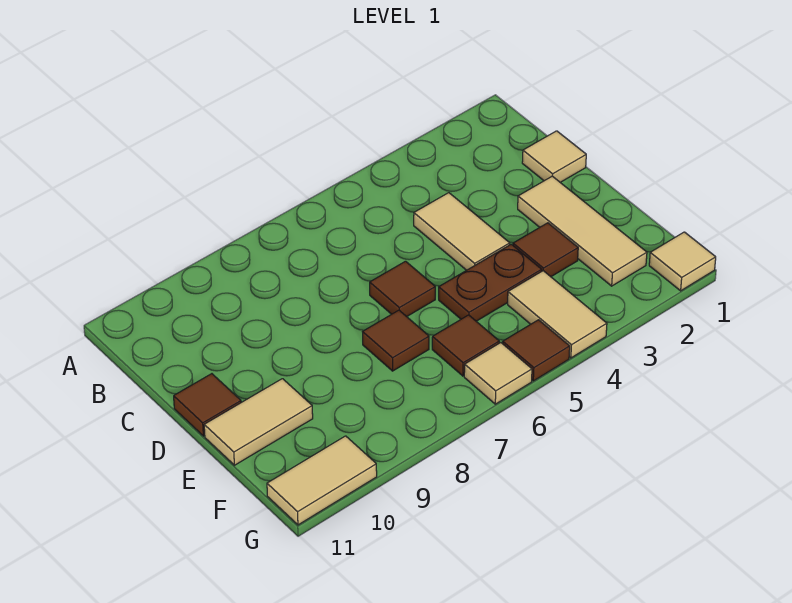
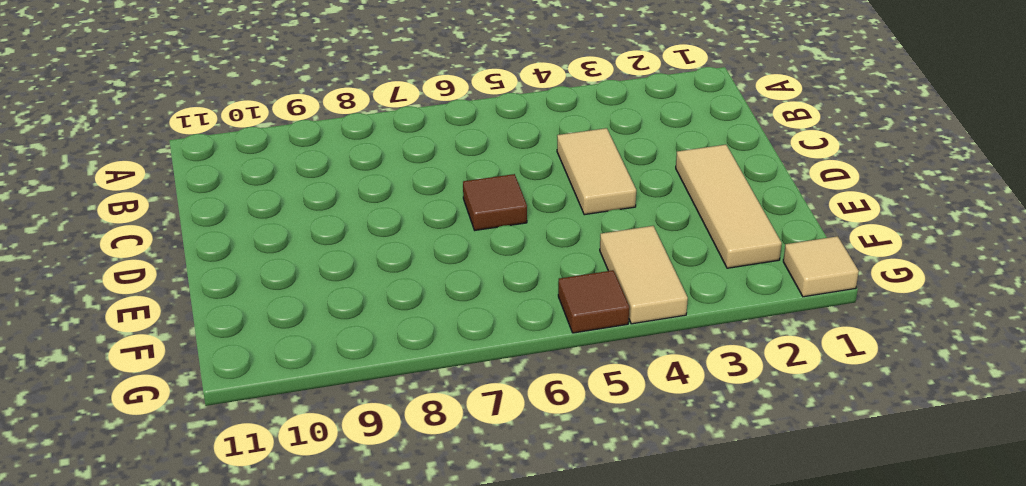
none -> tan tile C1 level 1
none -> brown tile D11 level 1
none -> brown tile E3 level 1

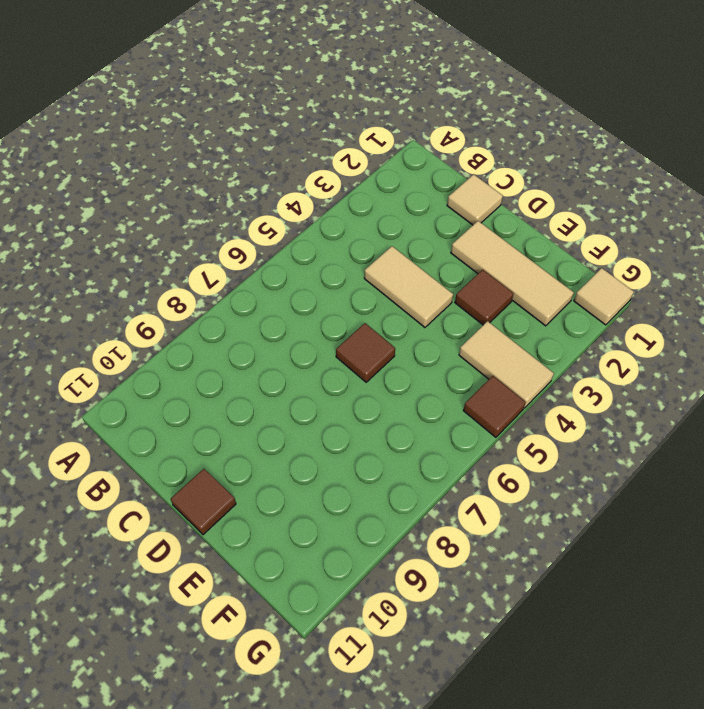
none -> brown plate E4:E5 level 1
none -> brown tile E7 level 1
none -> tan tile E10:E11 level 1

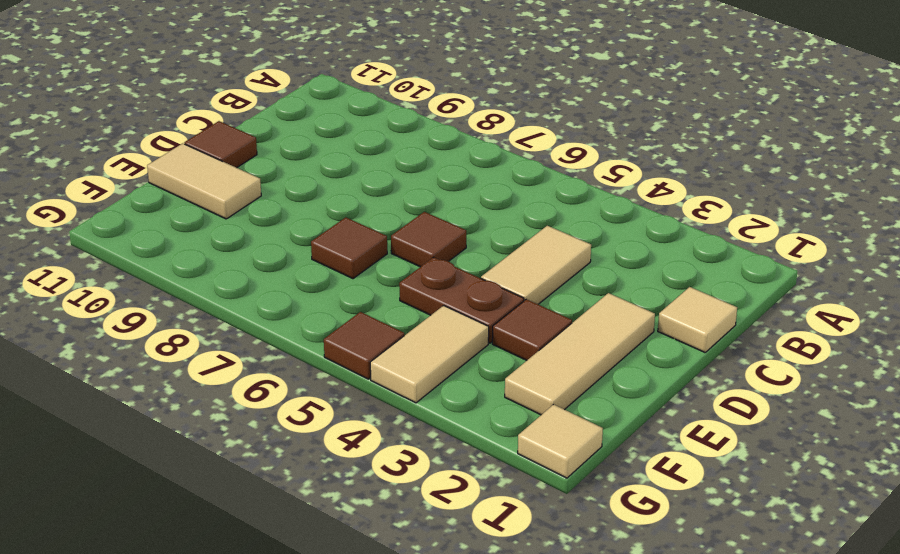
none -> brown tile F6 level 1
none -> tan tile G6 level 1
none -> tan tile G10:G11 level 1

